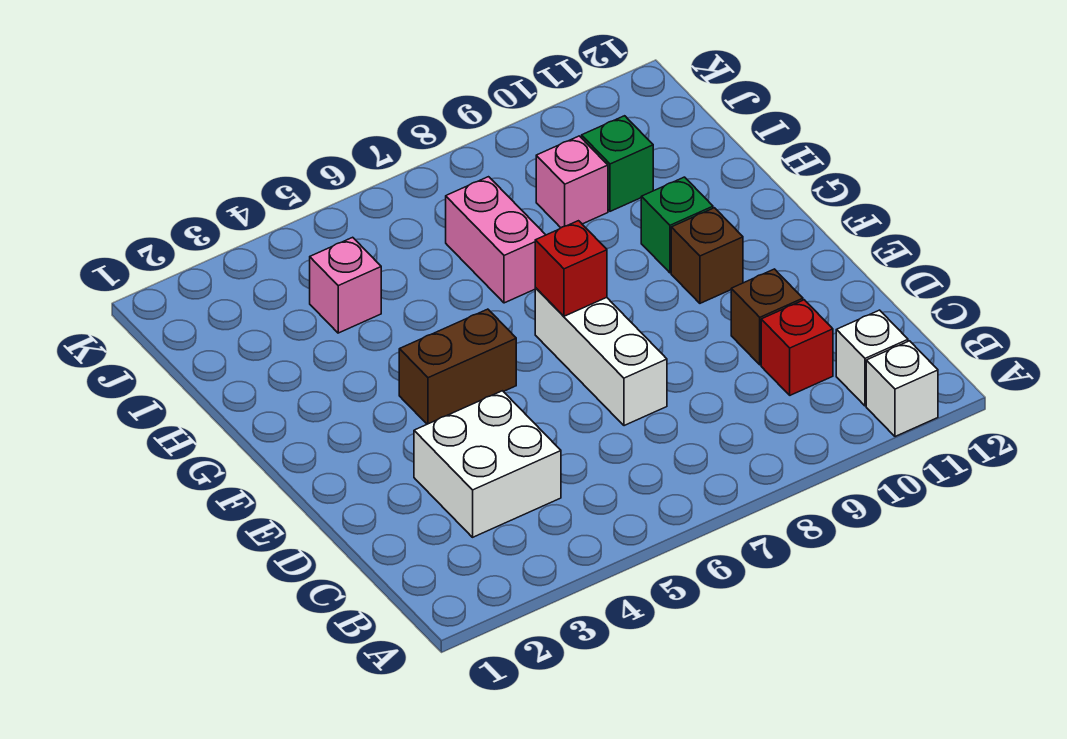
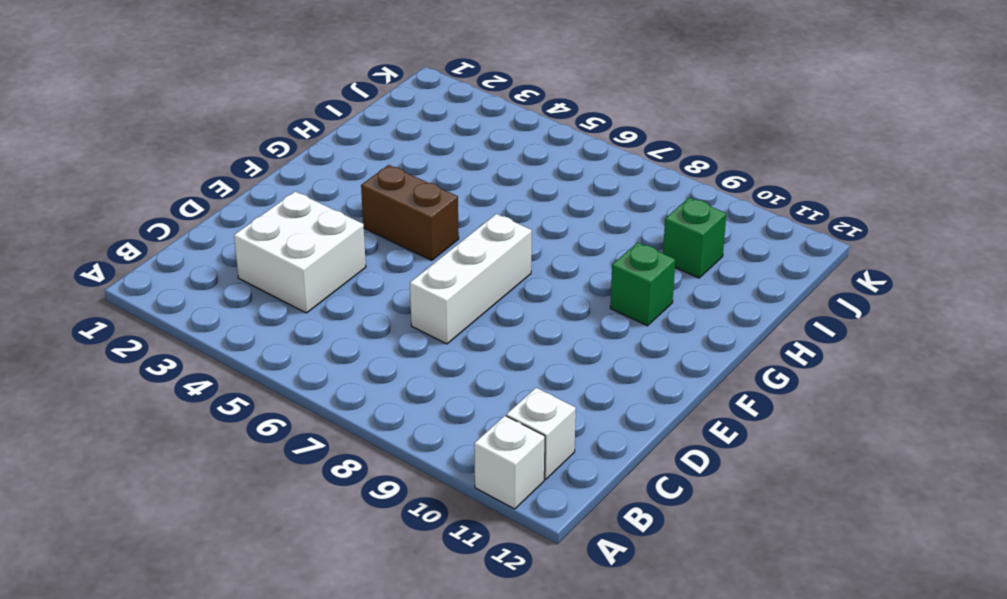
none -> red brick C10 level 1
none -> brown brick D10 level 1
none -> brown brick F10 level 1

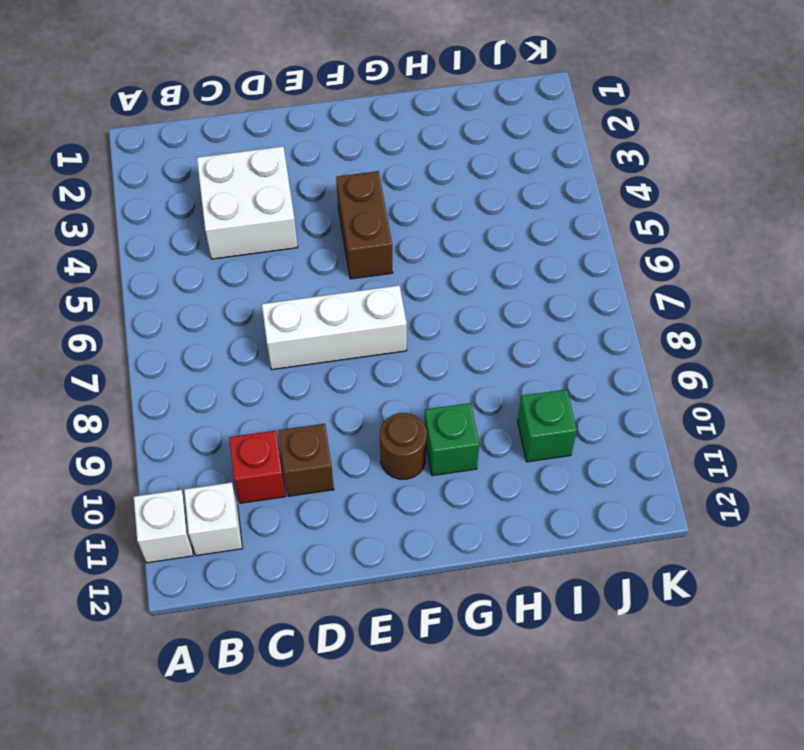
brown round brick F10 level 1 -> brown brick F10 level 1
none -> pink brick H7:I7 level 1
none -> pink brick I4 level 1
none -> pink brick I9 level 1

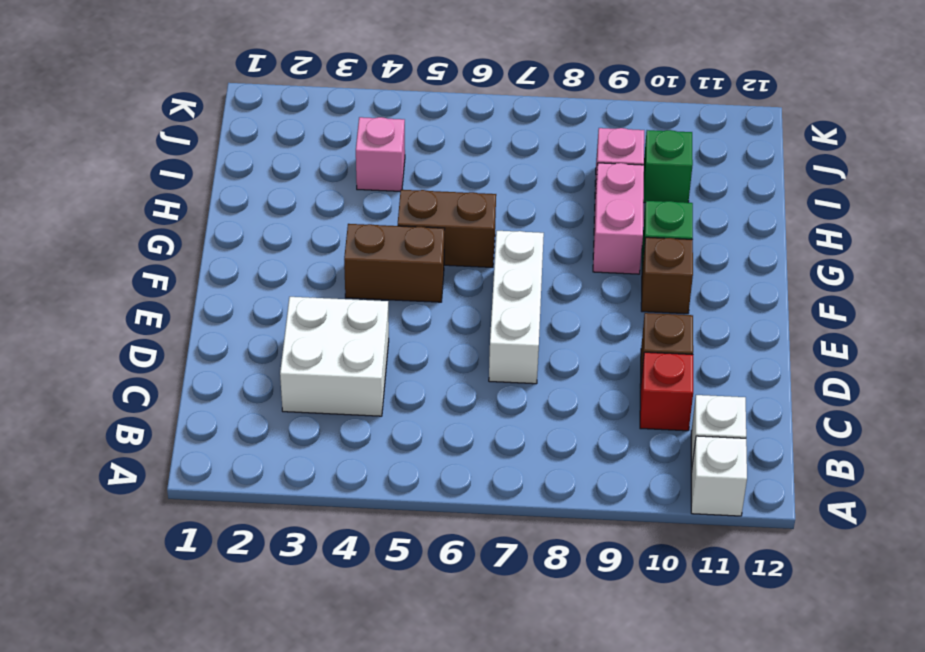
brown brick G5:G6 level 1 -> none
pink brick G9:H9 level 1 -> pink brick H7:I7 level 1
none -> red brick F7 level 2

